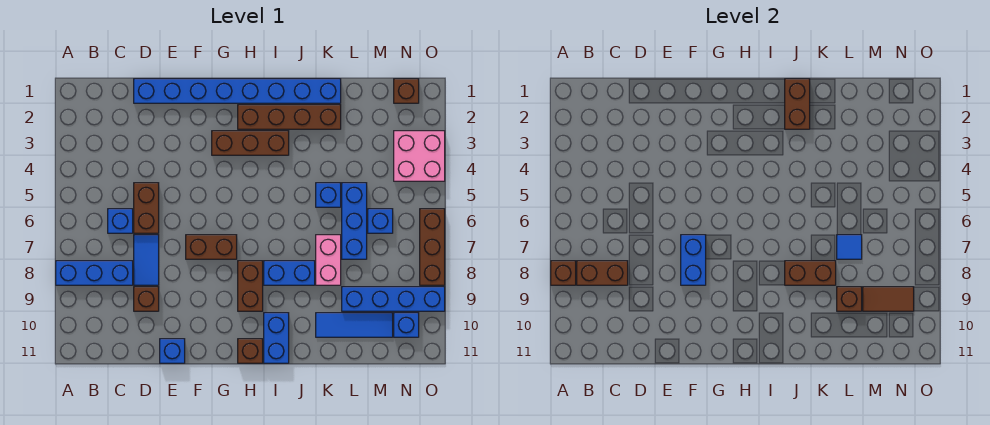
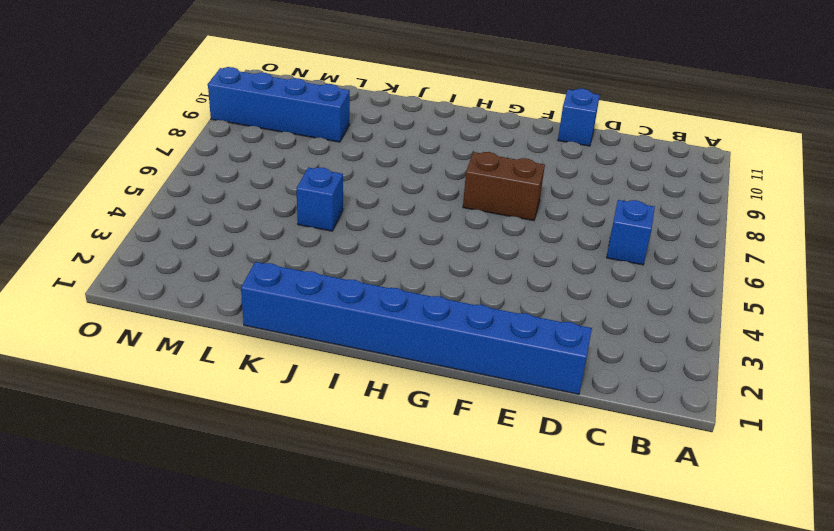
none -> blue brick A8:C8 level 1
none -> brown brick D5:D6 level 1
none -> blue tile D7:D8 level 1
none -> brown brick D9 level 1

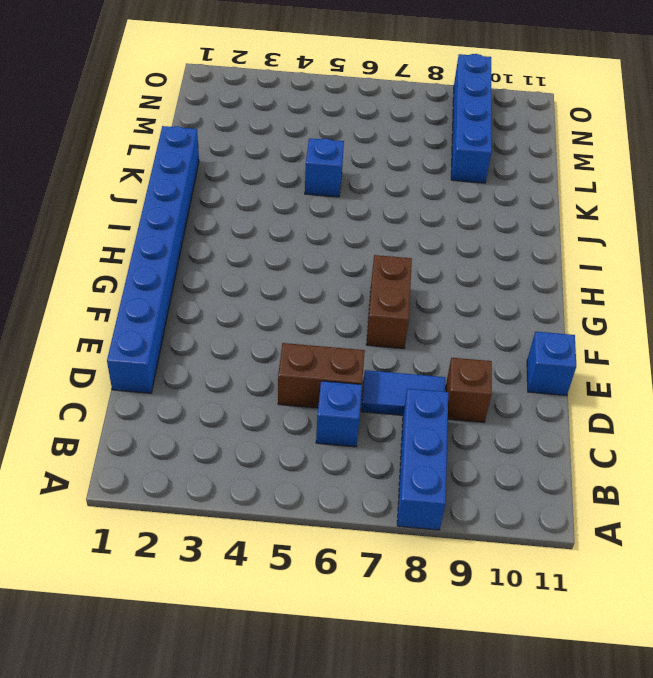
none -> brown brick G3:I3 level 1
none -> brown brick H2:K2 level 1
none -> brown brick H8:H9 level 1
none -> brown brick H11 level 1

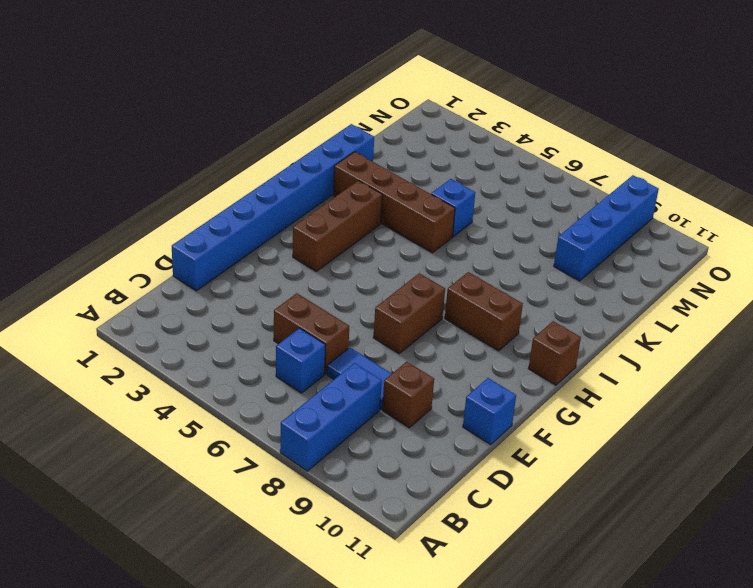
brown brick J2:J5 level 1 -> brown brick H2:K2 level 1
none -> blue brick I8:J8 level 1
none -> blue brick I10:I11 level 1
none -> pink brick K7:K8 level 1
none -> blue tile K10:M10 level 1

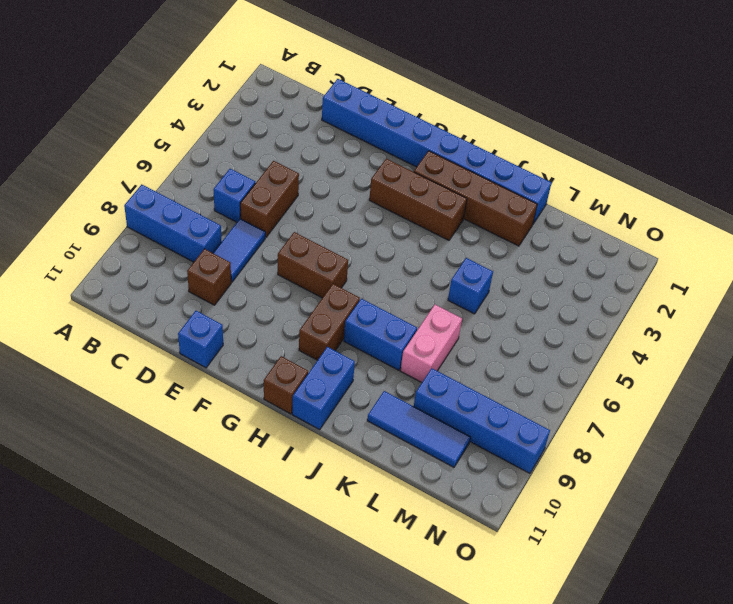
none -> blue brick L5:L7 level 1
none -> blue brick M6 level 1
none -> brown brick N1 level 1
none -> pink brick N3:O4 level 1

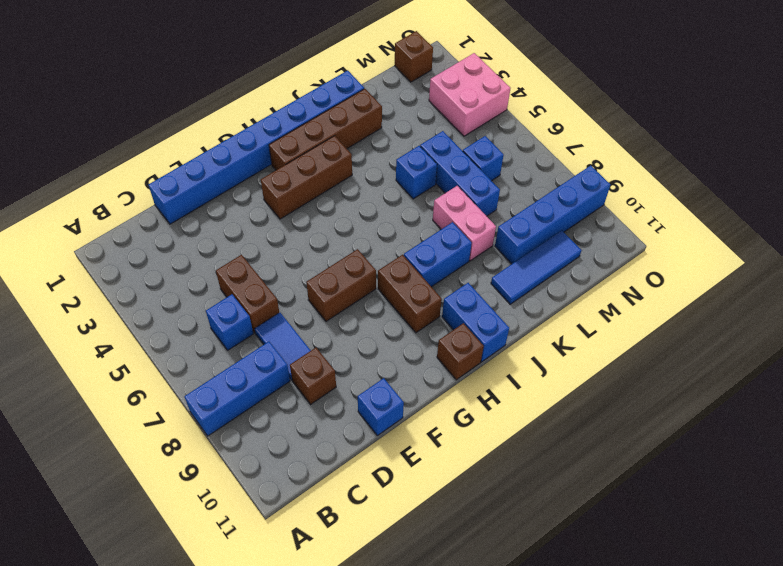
none -> blue brick N10 level 1
none -> brown brick O6:O8 level 1
none -> brown brick A8 level 2
none -> brown brick B8:C8 level 2

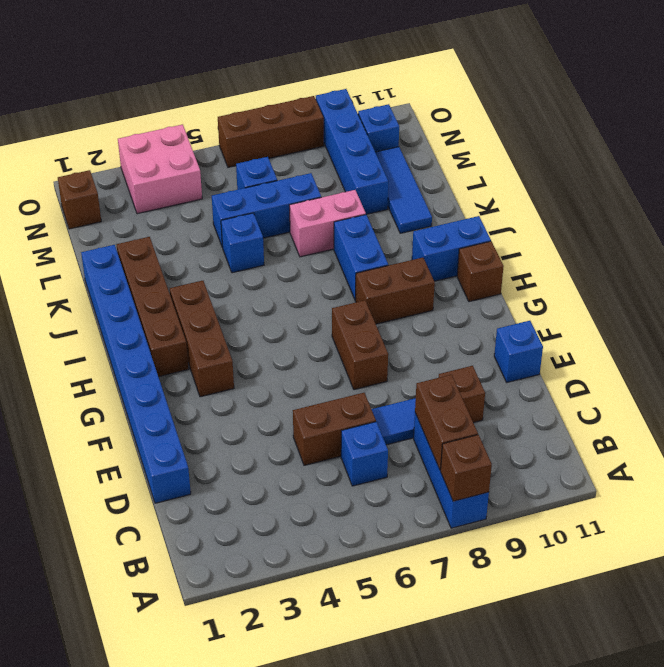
none -> blue brick F7:F8 level 2
none -> brown brick J1:J2 level 2
none -> brown brick J8:K8 level 2
none -> blue tile L7 level 2

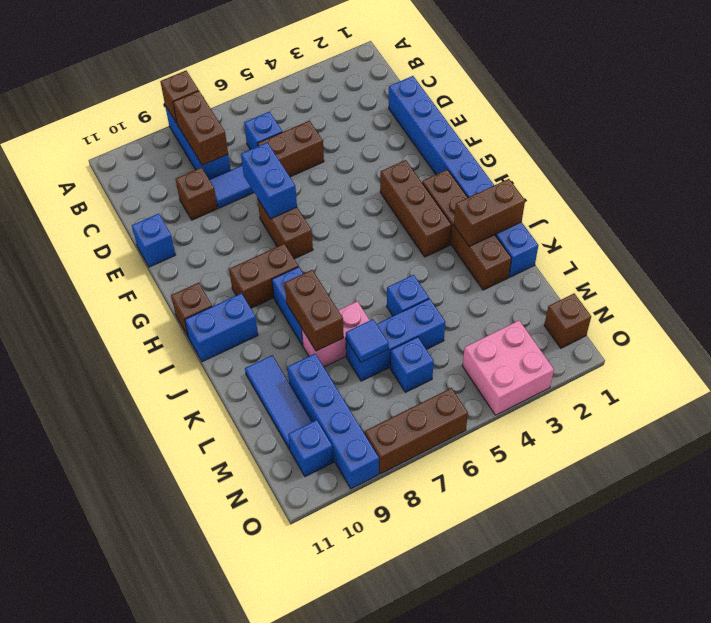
blue brick E7:F7 level 2 -> blue brick F7:F8 level 2
none -> brown brick L9 level 2
none -> brown tile M9:N9 level 2

